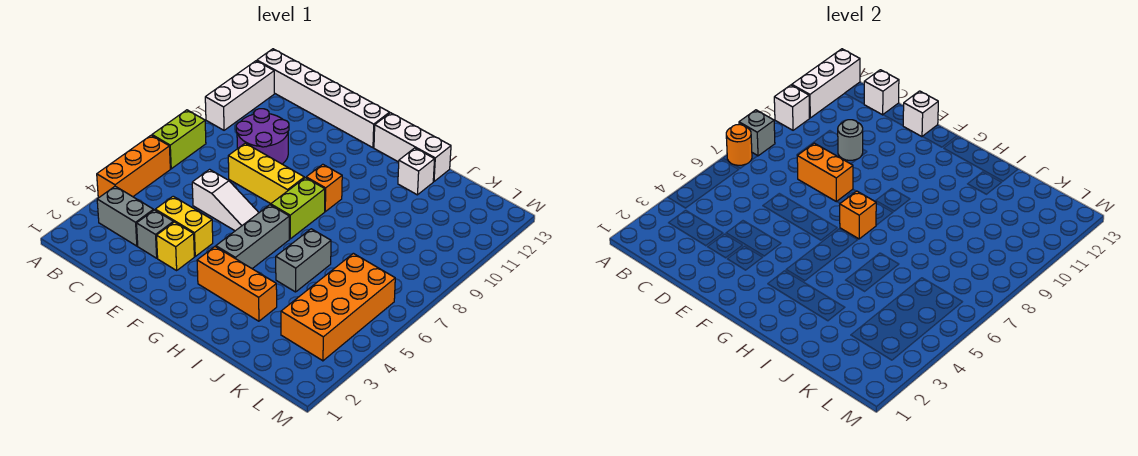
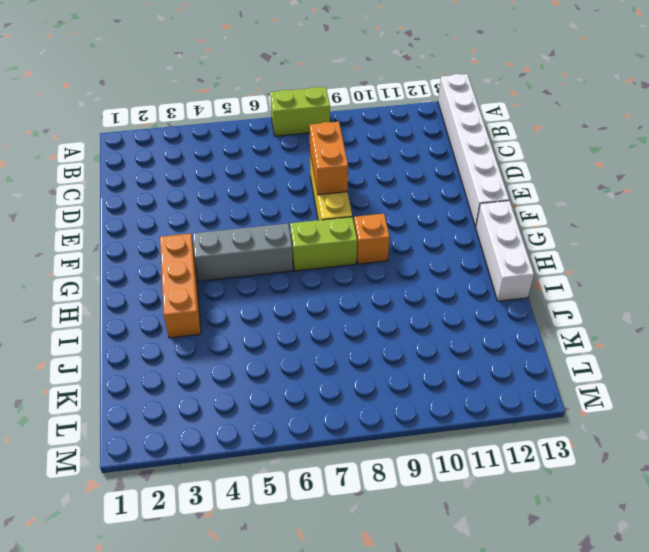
none -> orange brick A4:A6 level 1
none -> white brick A10:A12 level 1
none -> grey brick B3:C3 level 1

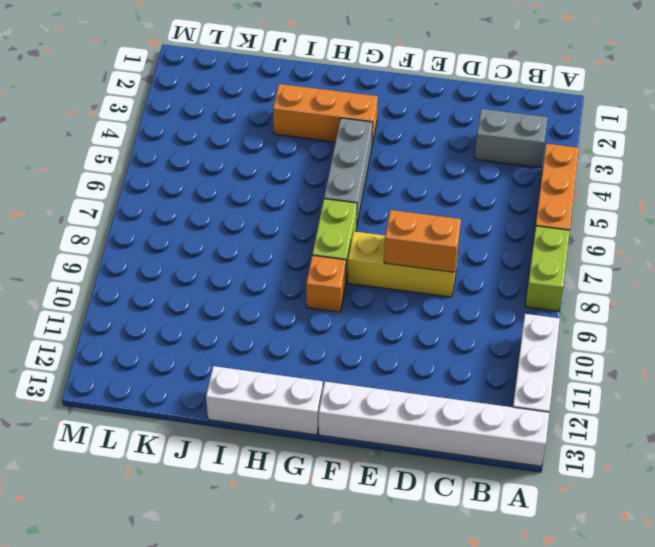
none -> purple round brick C9:D10 level 1
none -> grey brick D3 level 1
none -> yellow brick D4:E4 level 1

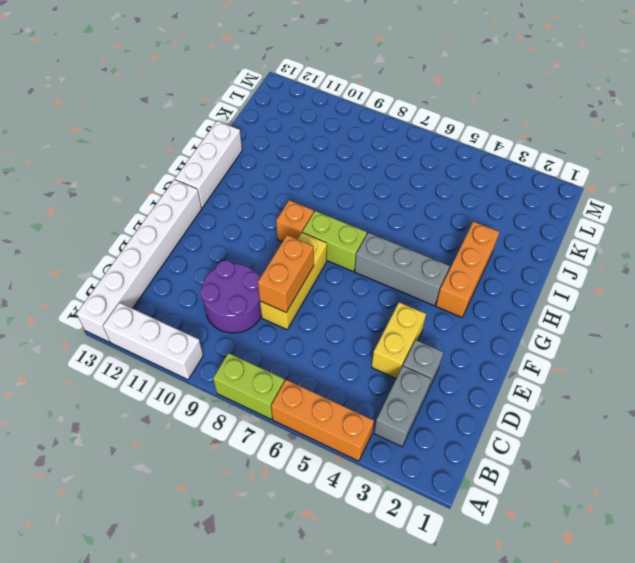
none -> white slope D6:F6 level 1 top D
none -> yellow brick E3 level 1
none -> grey brick I5:I6 level 1

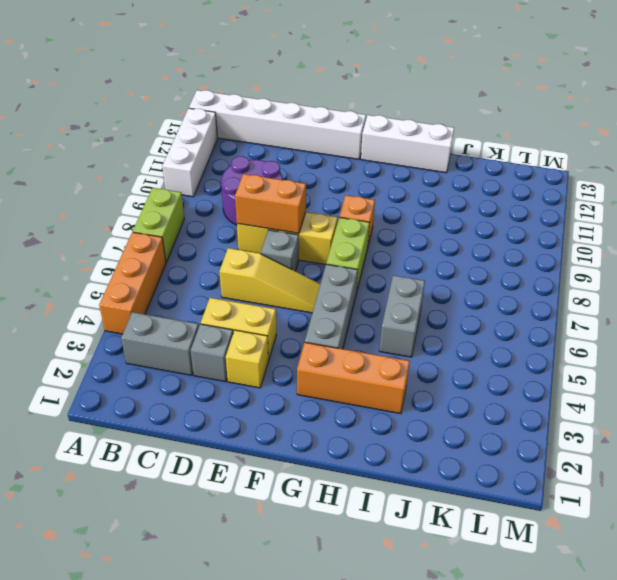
yellow slope D6:F6 level 1 top D -> white slope D6:F6 level 1 top D
grey brick E7 level 1 -> grey brick A8 level 2
none -> white brick I12 level 1
none -> orange brick K3:L6 level 1
none -> orange round brick A7 level 2

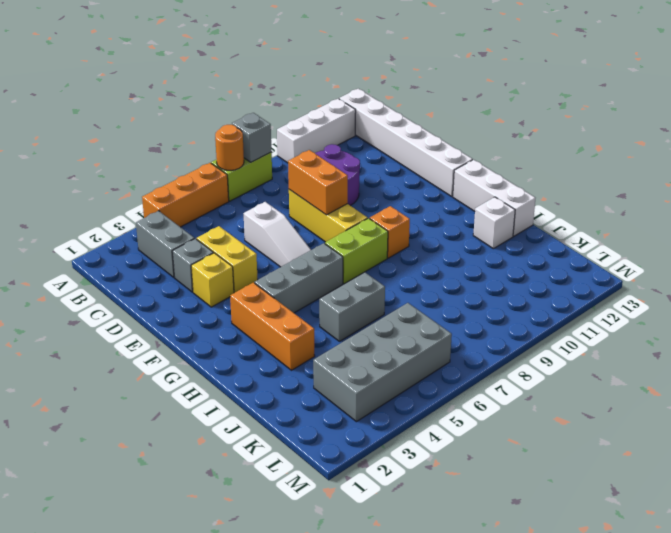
grey brick K3:L6 level 1 -> orange brick K3:L6 level 1
none -> white brick A10 level 2
none -> white brick A11:A13 level 2
none -> white brick C13 level 2

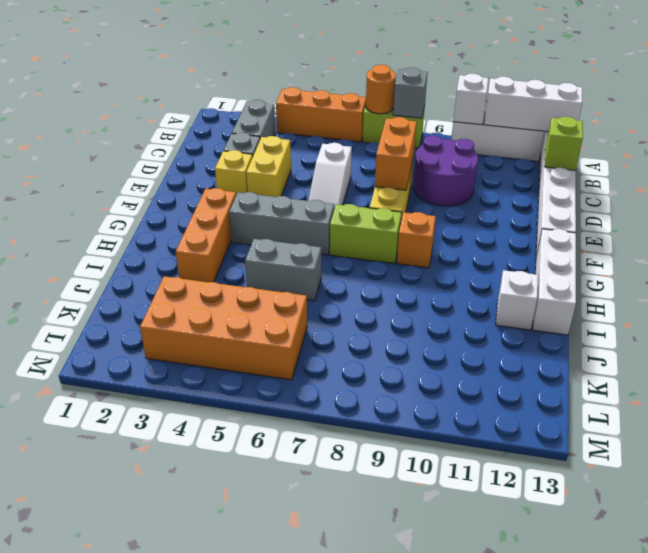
lime brick C13 level 2 -> white brick C13 level 2
none -> grey round brick D10 level 2
none -> white brick E13 level 2
none -> orange brick G7 level 2

